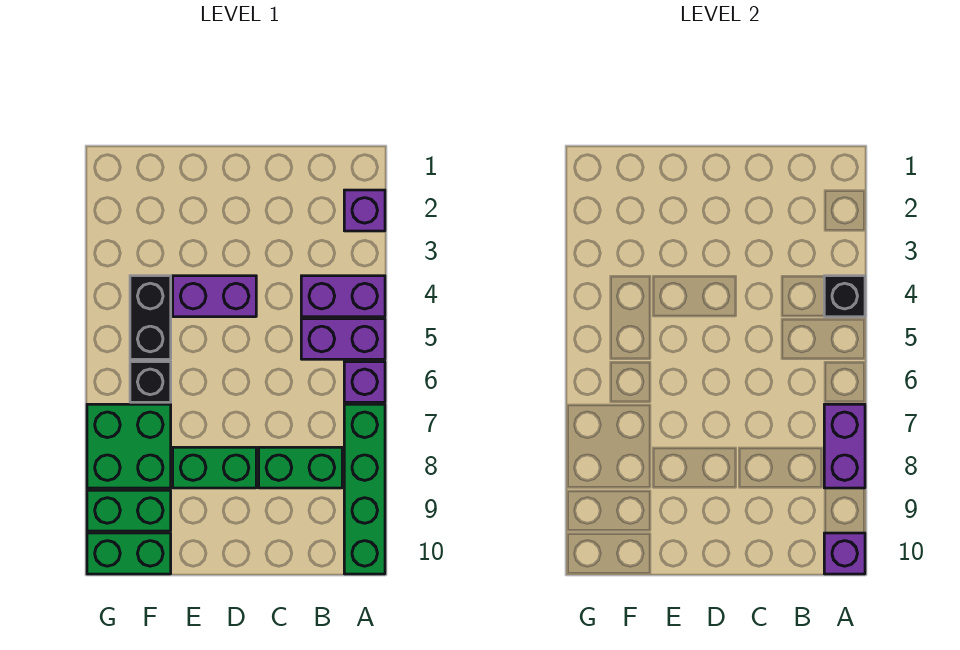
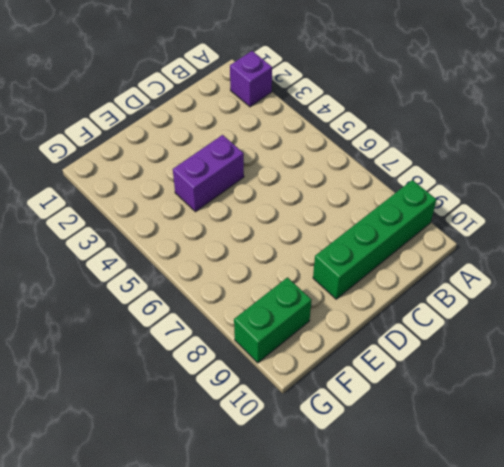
green brick A9:D9 level 1 -> green brick A7:A10 level 1
none -> purple brick A4:B4 level 1
none -> purple brick A5:B5 level 1
none -> purple brick A6 level 1

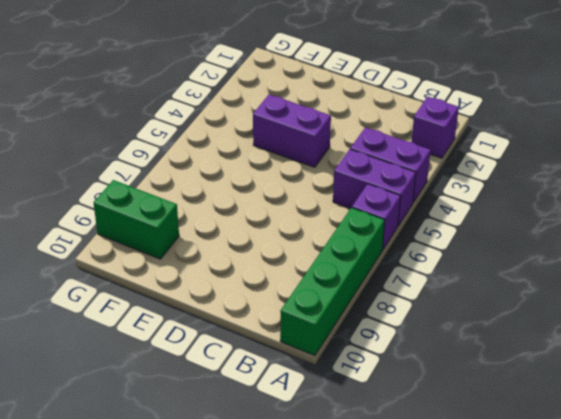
none -> green brick B8:C8 level 1
none -> green brick D8:E8 level 1
none -> black brick F4:F5 level 1

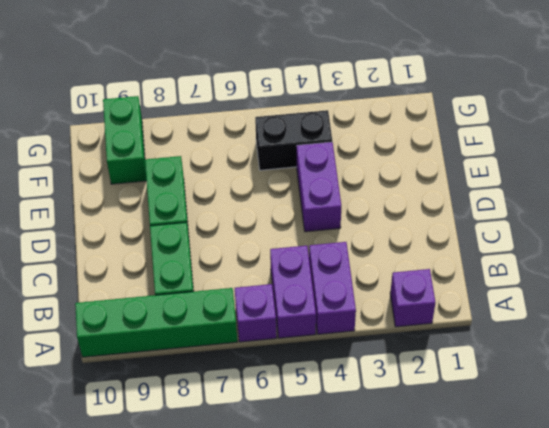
none -> black brick F6 level 1
none -> green brick F7:G8 level 1
none -> green brick F10:G10 level 1

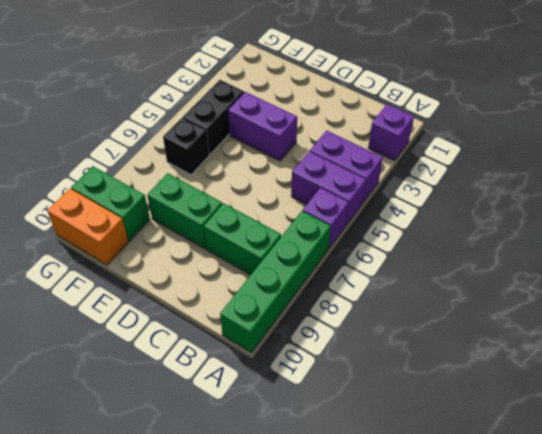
orange brick F10:G10 level 1 -> green brick F10:G10 level 1
none -> green brick F7:G8 level 1
none -> black brick A4 level 2
none -> purple brick A7:A8 level 2

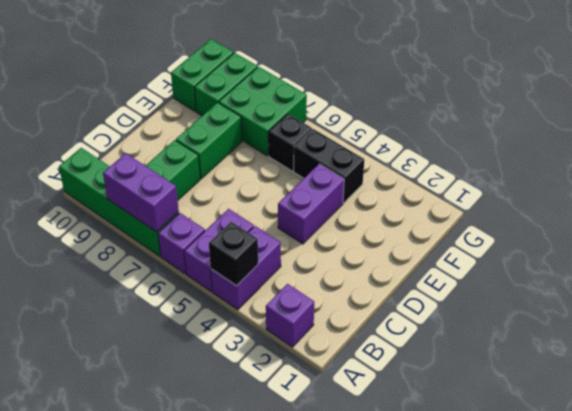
none -> purple brick A10 level 2

